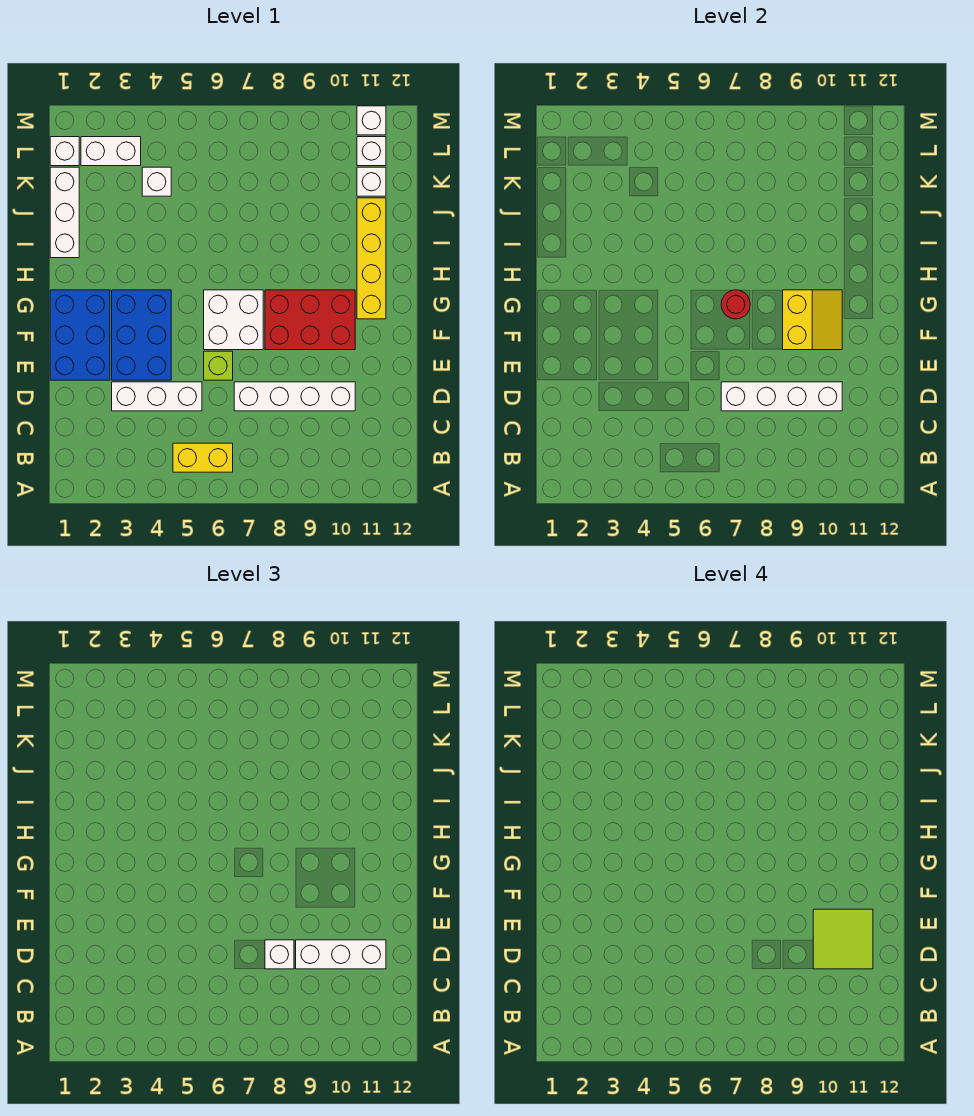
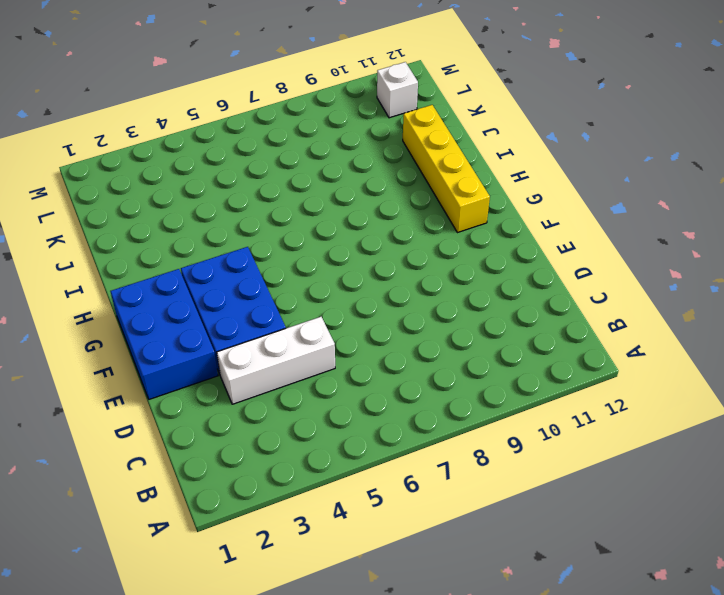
none -> yellow brick B5:B6 level 1
none -> white brick D7:D10 level 1
none -> lime brick E6 level 1

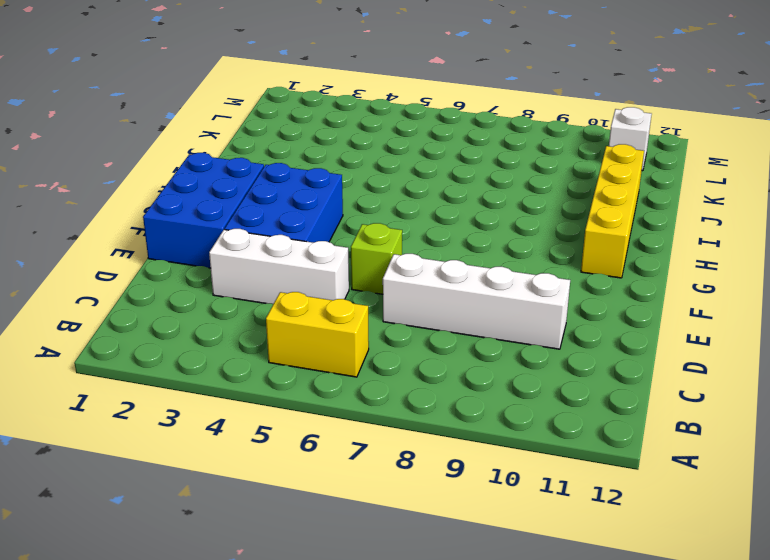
none -> white brick F6:G7 level 1
none -> red brick F8:G10 level 1
none -> white brick I1:K1 level 1

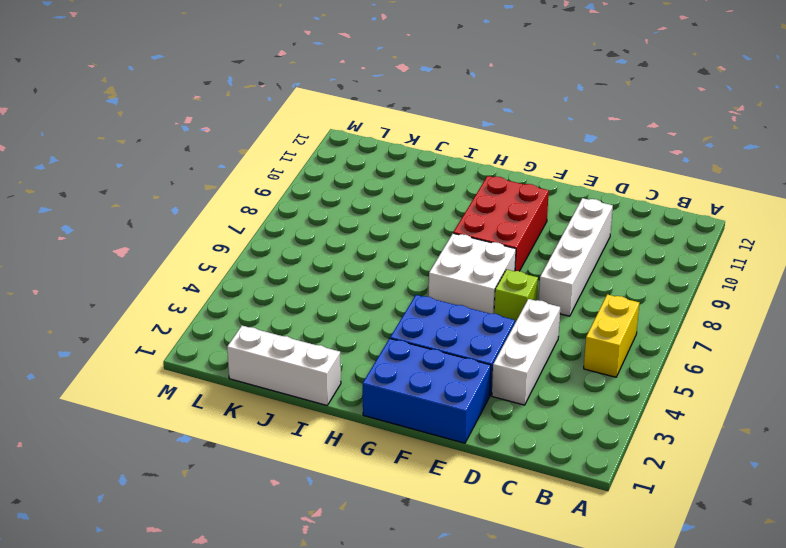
none -> yellow brick G11:J11 level 1
none -> white brick K4 level 1
none -> white brick K11 level 1

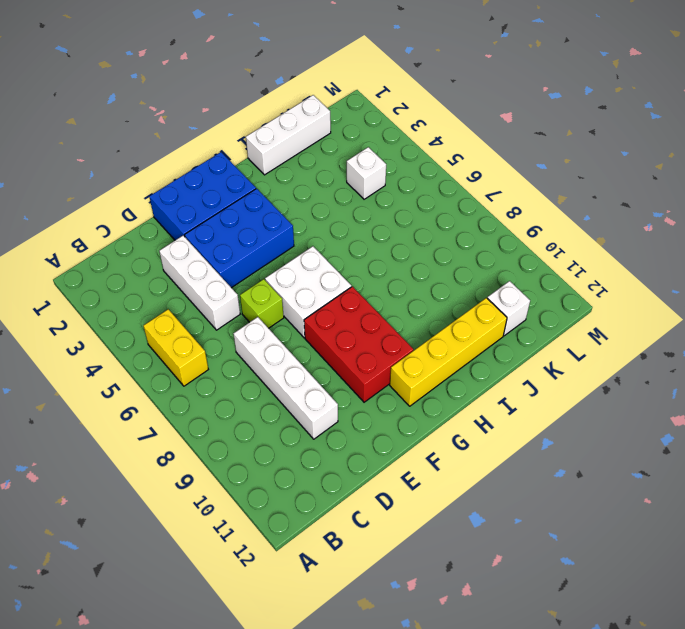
none -> white brick L1 level 1
none -> white brick L2:L3 level 1
none -> white brick L11 level 1

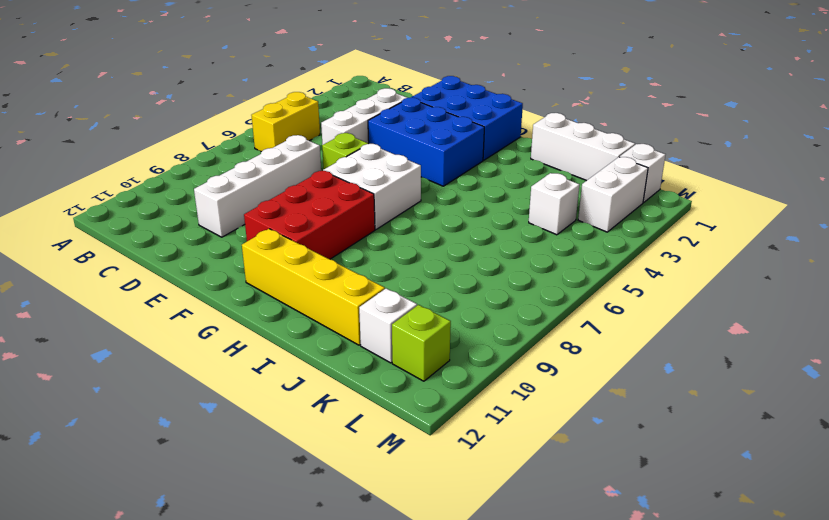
lime brick L11 level 1 -> white brick L11 level 1
none -> white brick M11 level 1
none -> white brick D7:D10 level 2
none -> yellow slope F9:G10 level 2 top 9

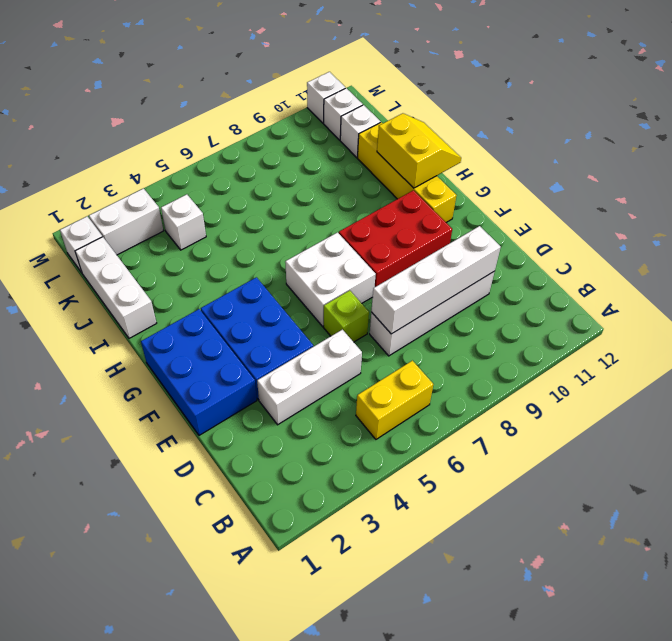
yellow slope H11:I12 level 2 top 11 -> yellow slope F9:G10 level 2 top 9
none -> red round brick G7 level 2
none -> white brick D8 level 3
none -> white brick D9:D11 level 3

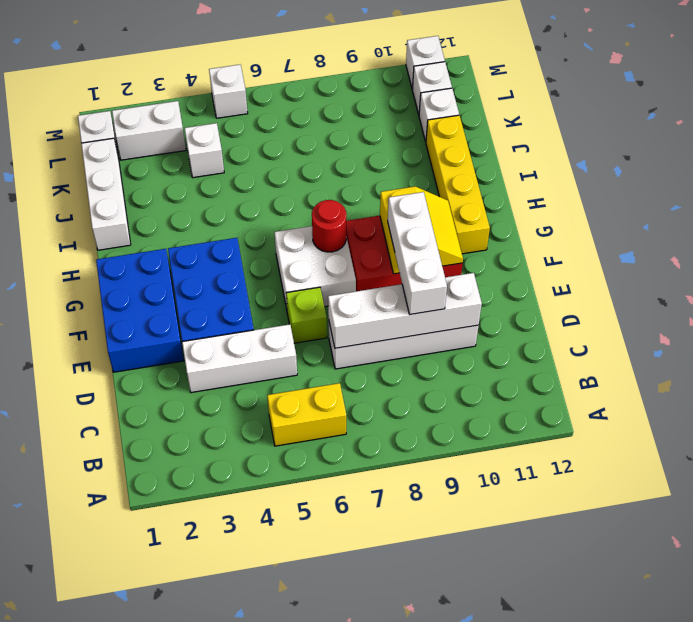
white brick D9:F9 level 3 -> white brick D9:D11 level 3
white brick M5 level 1 -> white brick D8 level 3
none -> lime tile D10:E11 level 4

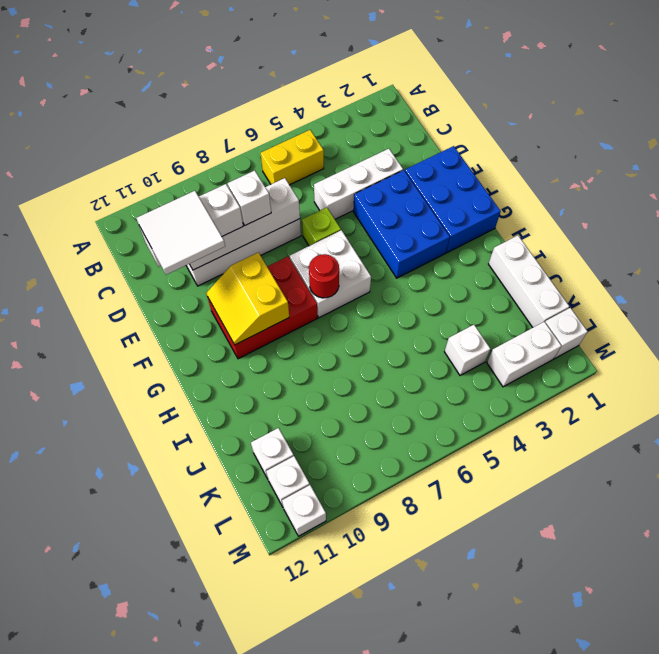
white tile D10:E11 level 4 -> lime tile D10:E11 level 4
none -> yellow brick G11:J11 level 1

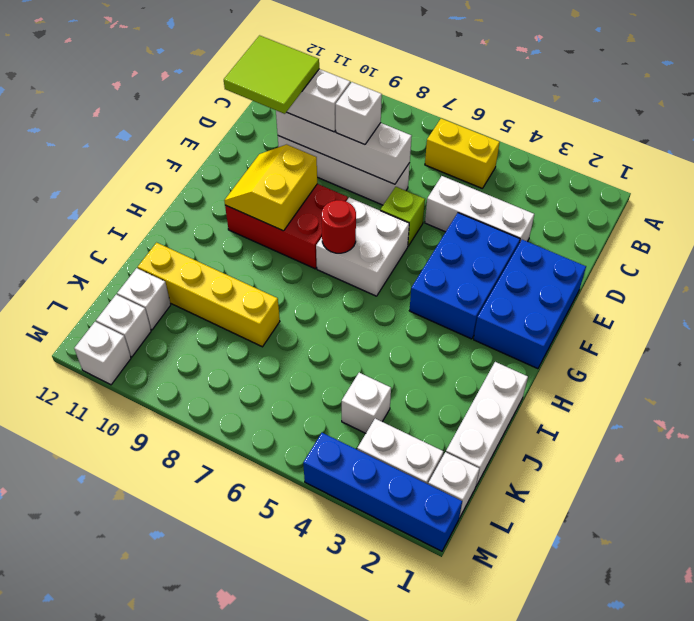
yellow brick J8:J11 level 1 -> yellow brick G11:J11 level 1
blue brick M1:M4 level 1 -> none

